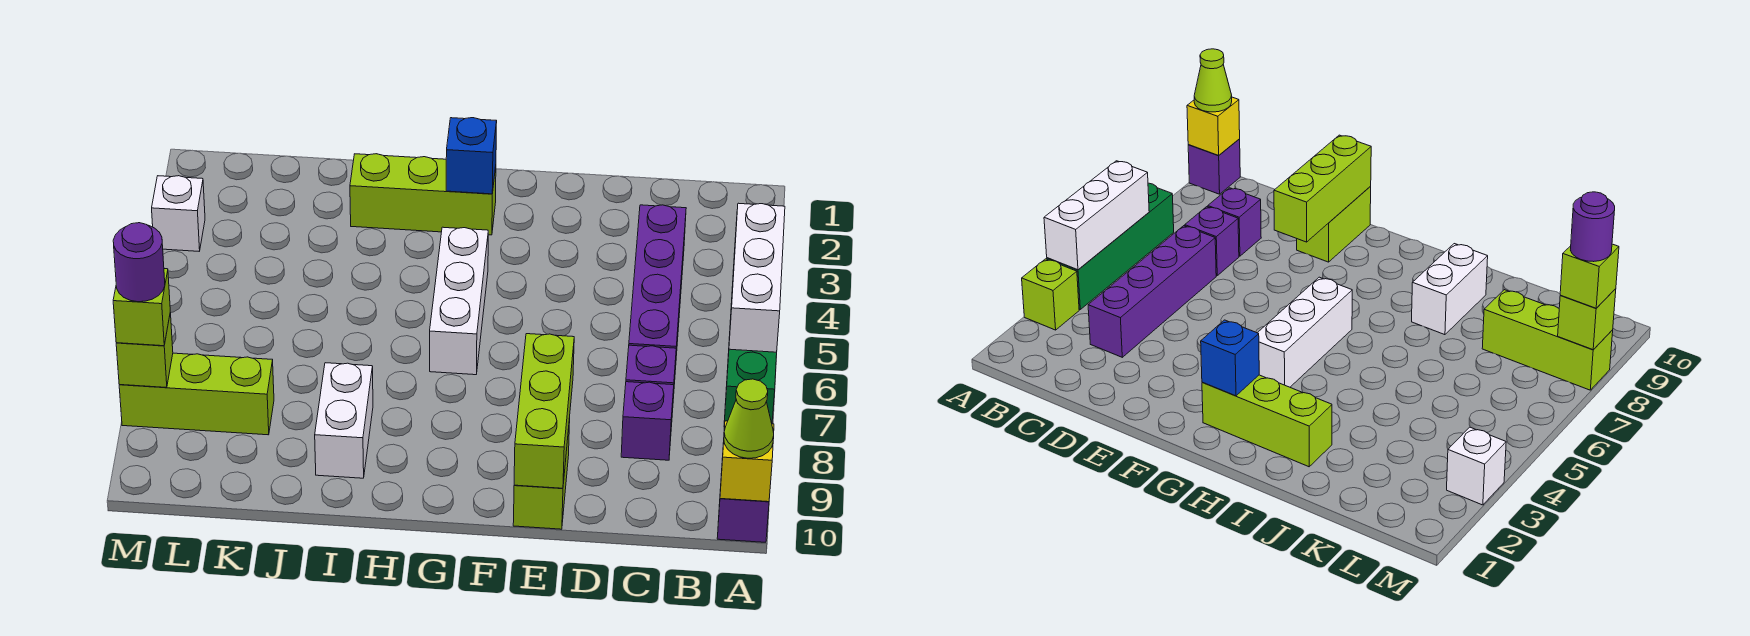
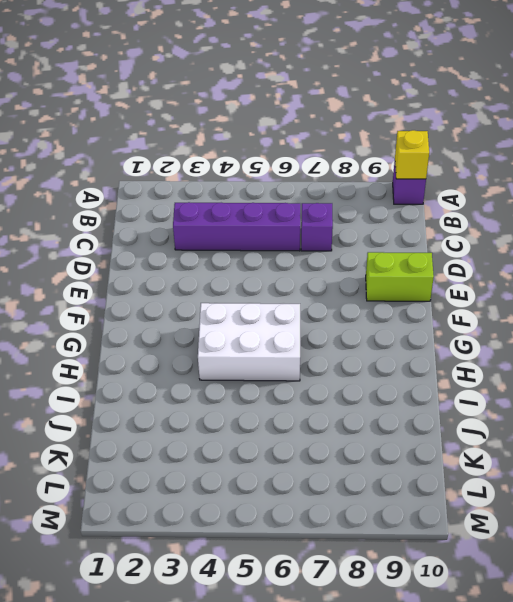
white brick G4:H6 level 1 -> white brick G4:G6 level 1
none -> lime brick A3 level 1
none -> green brick A4:A7 level 1
none -> purple brick C8 level 1

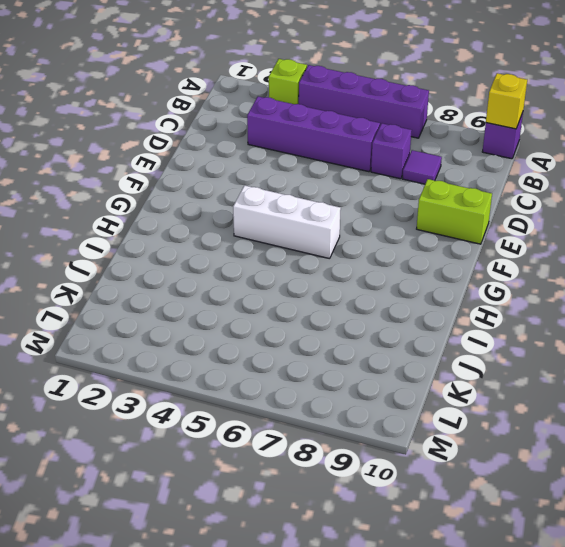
purple brick A4:A7 level 1 -> green brick A4:A7 level 1
purple tile C8 level 1 -> purple brick C8 level 1
none -> lime brick G2:I2 level 1
none -> white brick I8:I9 level 1
none -> lime brick K8:M8 level 1

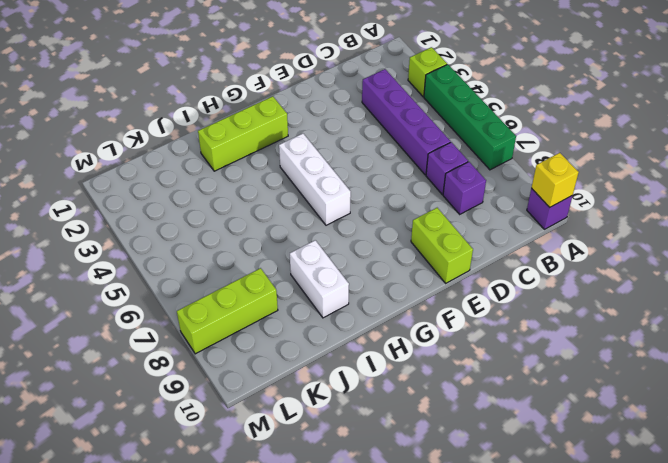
none -> white brick M3 level 1
none -> white brick A4:A6 level 2
none -> lime brick E8:E10 level 2

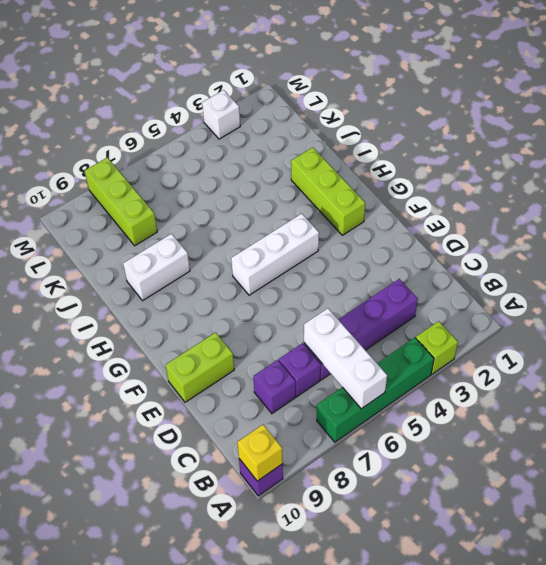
white brick A6:C6 level 2 -> white brick A4:A6 level 2
none -> lime brick E8:E10 level 2
none -> blue brick G2 level 2
none -> lime brick M8 level 2

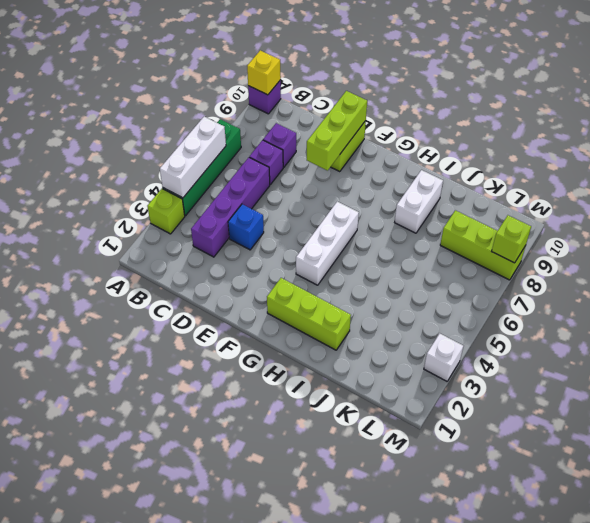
blue brick D4 level 1 -> blue brick G2 level 2
none -> lime cone A10 level 3
none -> lime brick M8 level 3
none -> purple round brick M8 level 4

